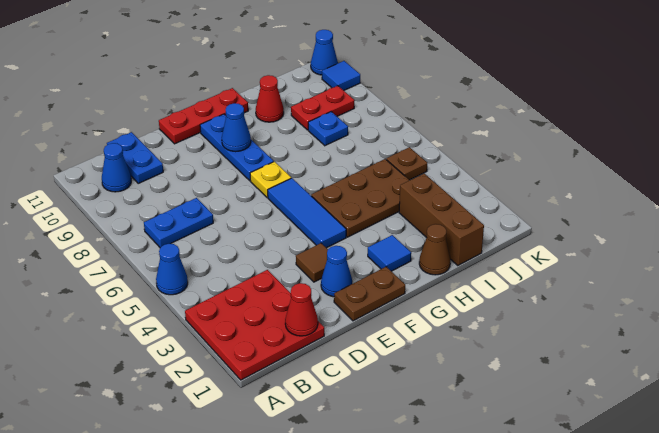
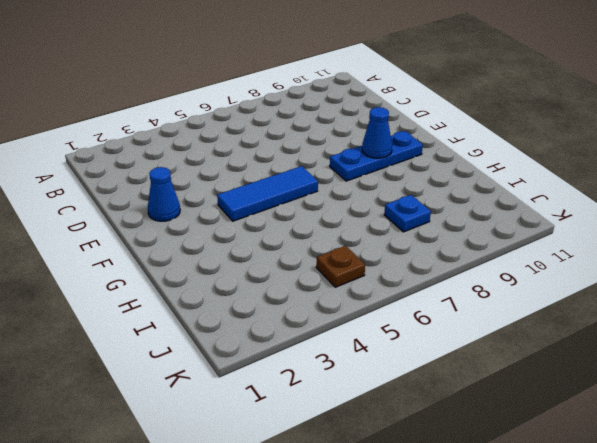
none -> red plate A1:C3 level 1
none -> blue cone A5 level 1
none -> blue plate B7:C7 level 1

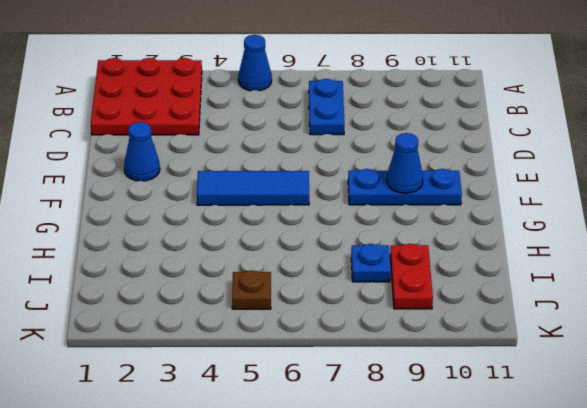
none -> blue cone B10 level 1
none -> blue plate C10:C11 level 1
none -> brown plate E1:F1 level 1

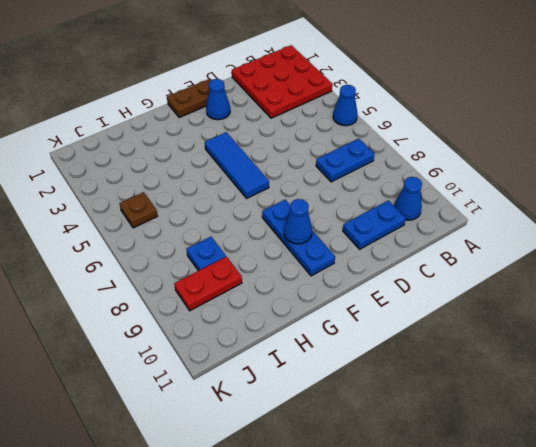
blue plate C10:D10 level 1 -> blue plate C10:C11 level 1
none -> brown tile E3 level 1
none -> red plate E11:G11 level 1
none -> yellow plate F7 level 1

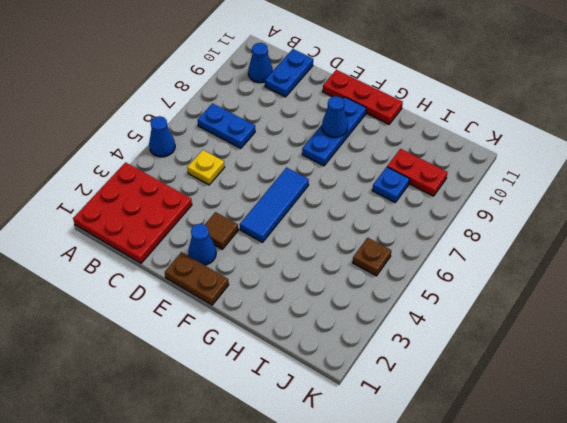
yellow plate C5 level 1 -> yellow plate F7 level 1
none -> blue tile G2 level 1
none -> brown plate G4:I5 level 1
none -> brown cone H1 level 1

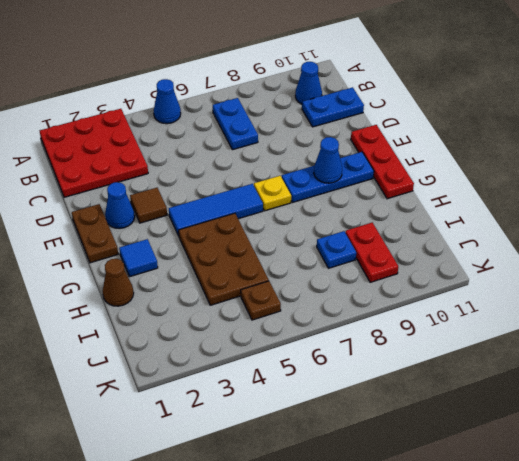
none -> red cone H10 level 1
none -> brown brick I1:I3 level 1
none -> blue tile K10 level 1

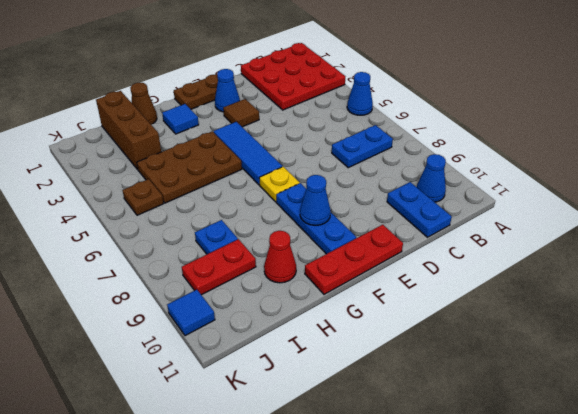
none -> blue cone K11 level 1
none -> red cone C1 level 2

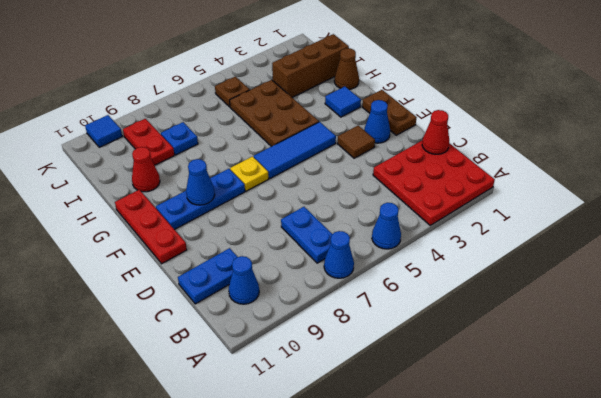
blue cone A7 level 1 -> blue cone K11 level 1

